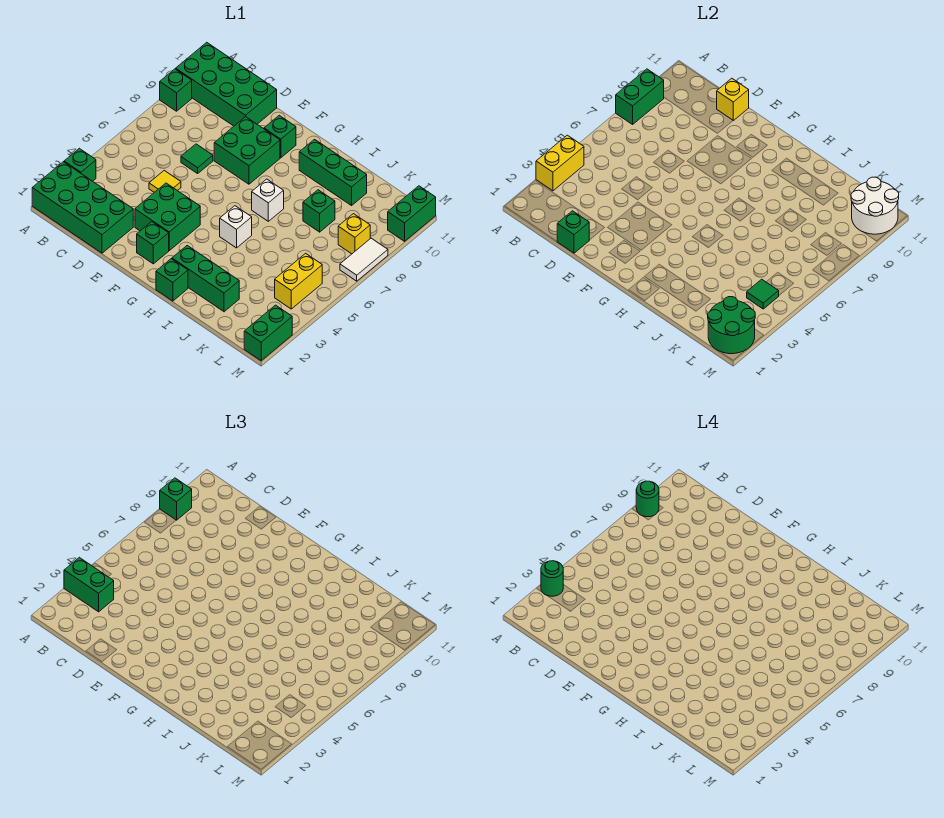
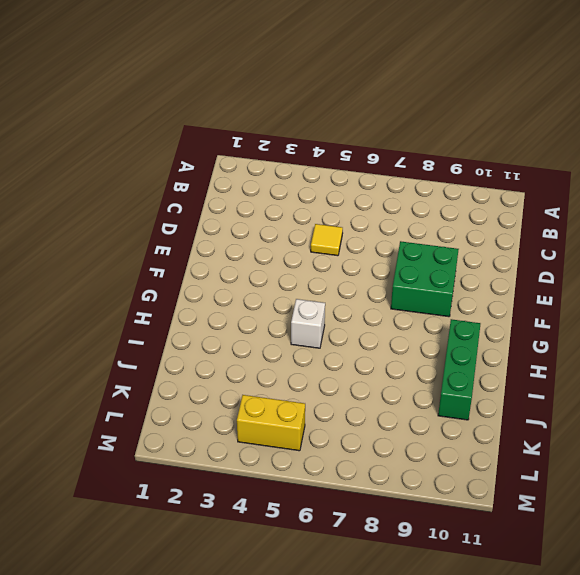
none -> green brick A1:D2 level 1
none -> green brick A3 level 1
none -> green brick A9 level 1
none -> green brick A10:D11 level 1

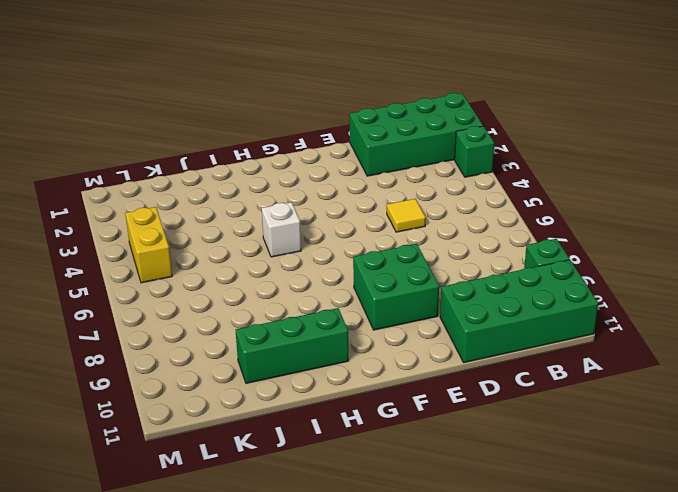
none -> green tile D7 level 1
none -> green brick E3:F4 level 1
none -> green brick F2 level 1
none -> green brick F10 level 1

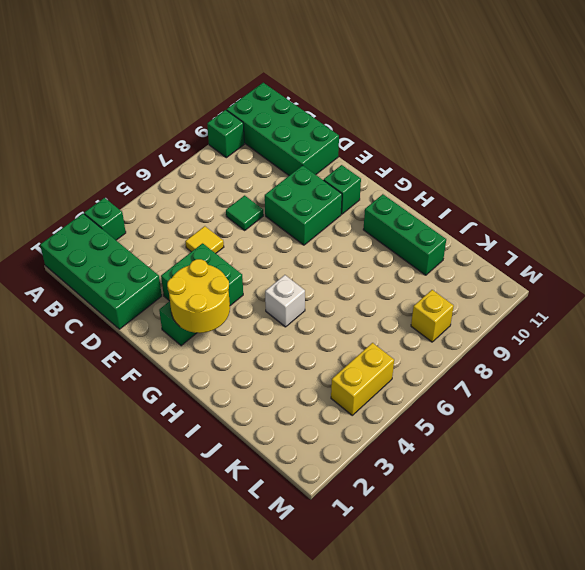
yellow round brick F2:G3 level 2 -> none
none -> green brick H1 level 1
none -> green brick H2:J2 level 1
none -> white brick H7 level 1
none -> green brick J8 level 1

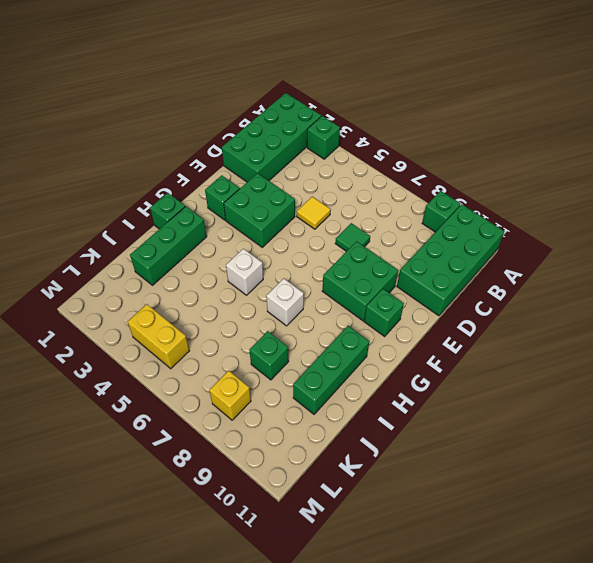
none -> green brick M1:M2 level 1
none -> white tile M7:M8 level 1
none -> green brick M10:M11 level 1
none -> yellow brick A3:A4 level 2

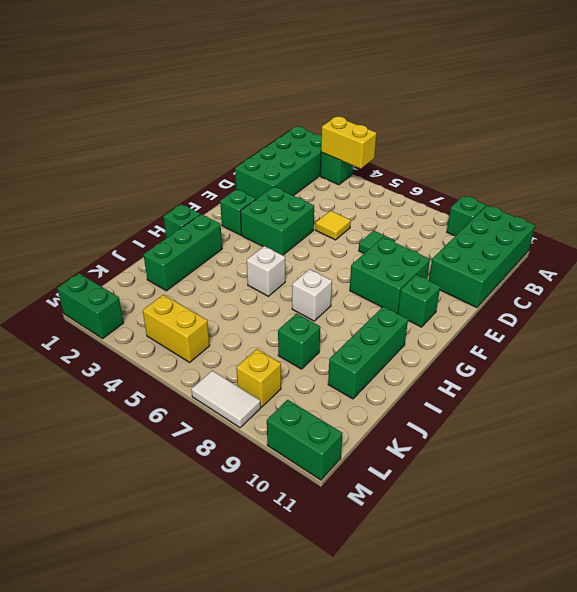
none -> green brick A8:A9 level 2
none -> green brick D1 level 2
none -> yellow brick D11 level 2
none -> green round brick L1:M2 level 2

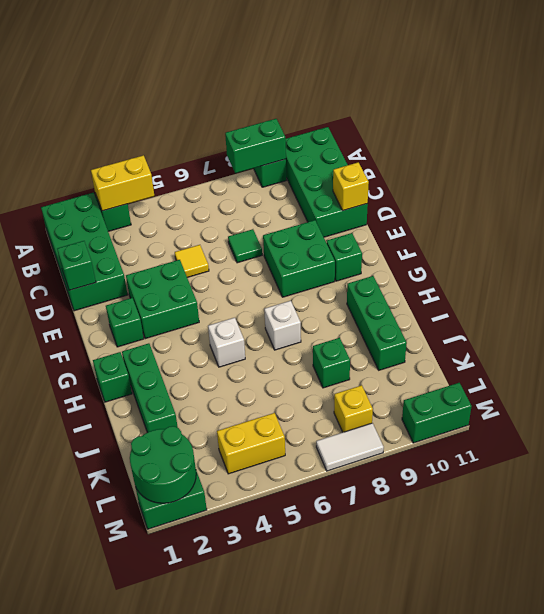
none -> green tile L4 level 2
none -> white round brick L10:M11 level 2
none -> green brick A3:B3 level 3
none -> green brick A9 level 3

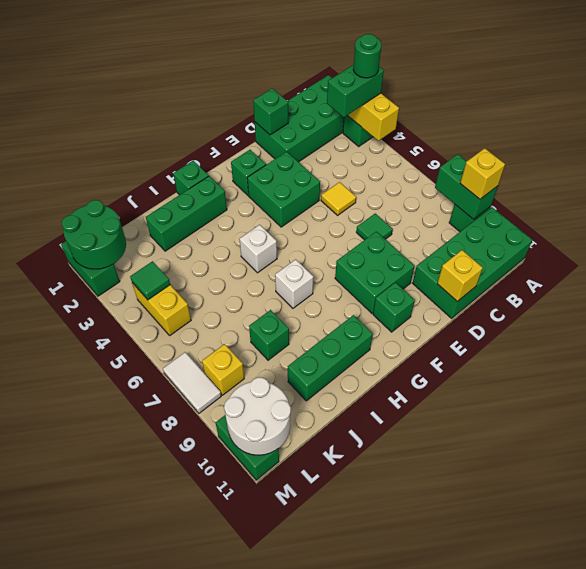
yellow brick A9 level 3 -> green brick A9 level 3
none -> green round brick A9 level 4

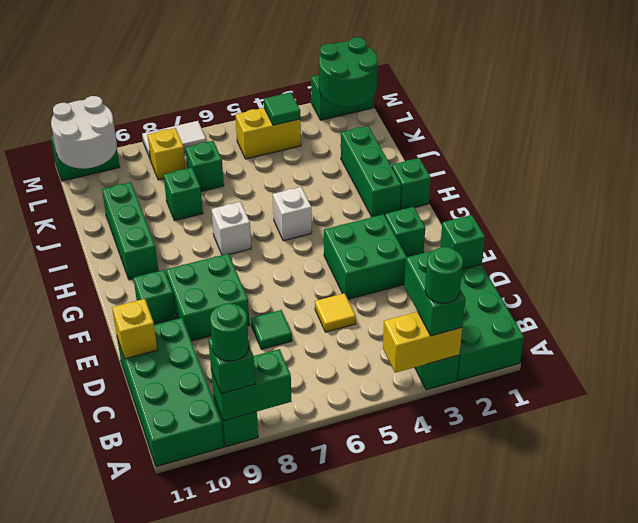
green brick K7 level 1 -> none

